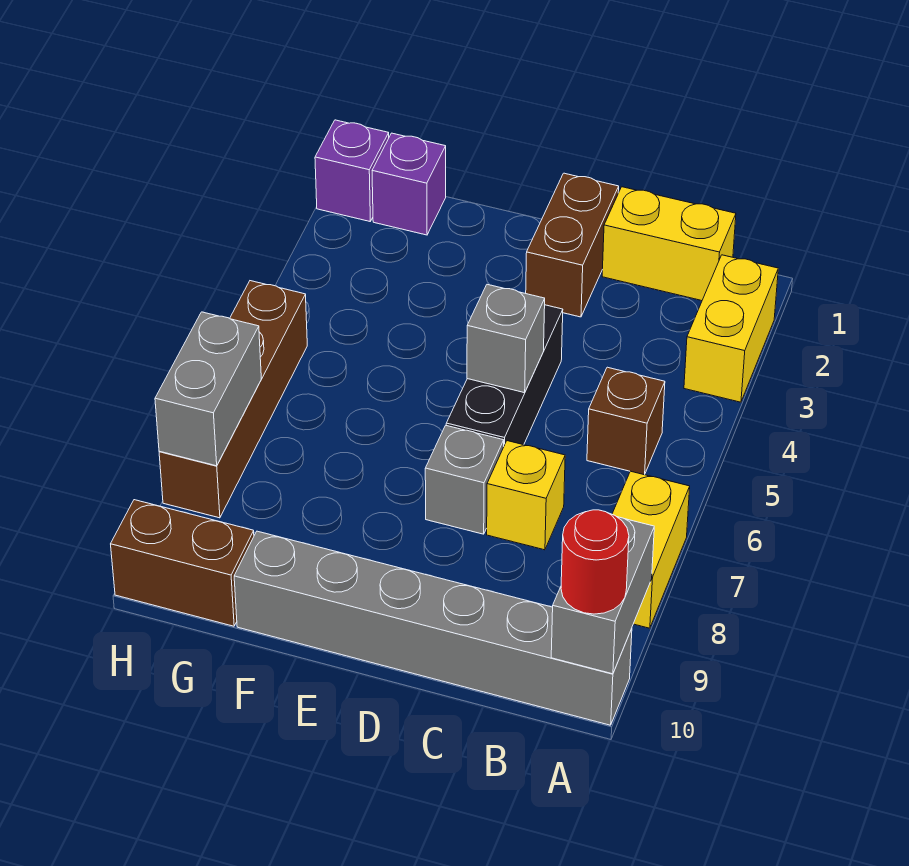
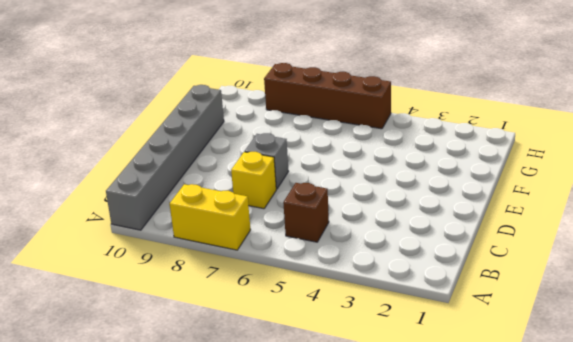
none -> yellow brick A2:A3 level 1
none -> yellow brick B1:C1 level 1
none -> brown brick D1:D2 level 1

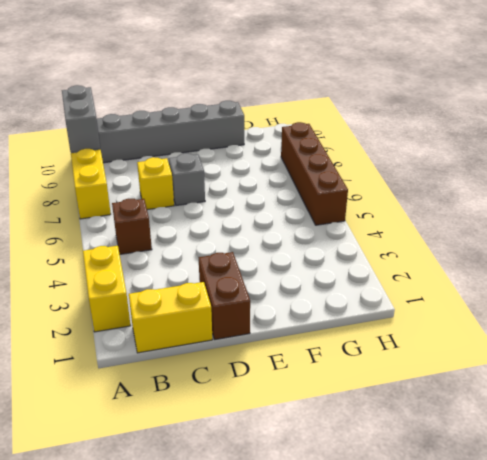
none -> black brick D4:D6 level 1
none -> purple brick G1 level 1
none -> brown brick G10:H10 level 1

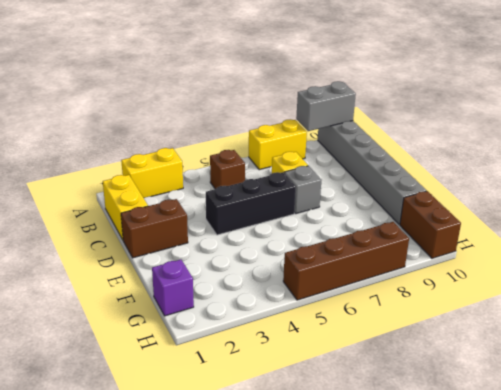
none -> purple brick H1 level 1
none -> grey brick D5 level 2
none -> grey brick H7:H8 level 2

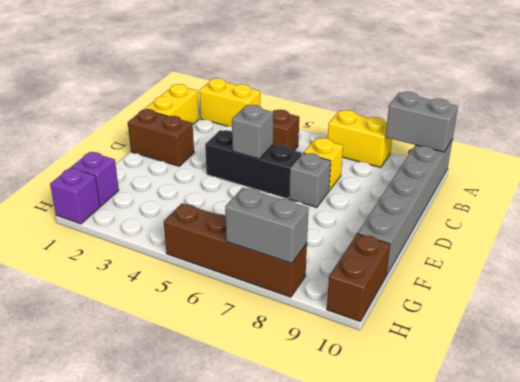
none -> red round brick A10 level 3

